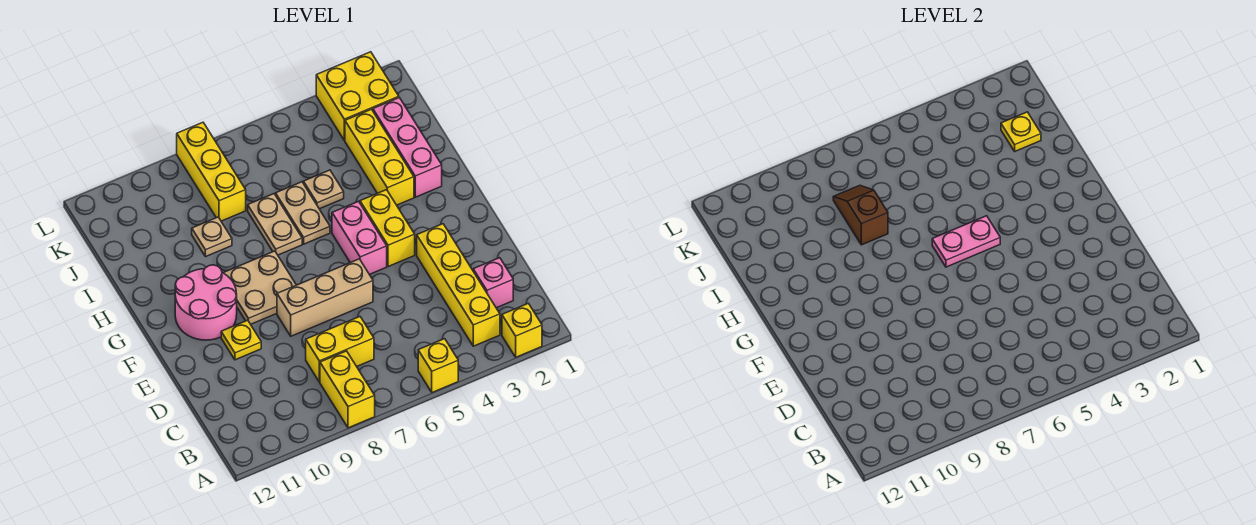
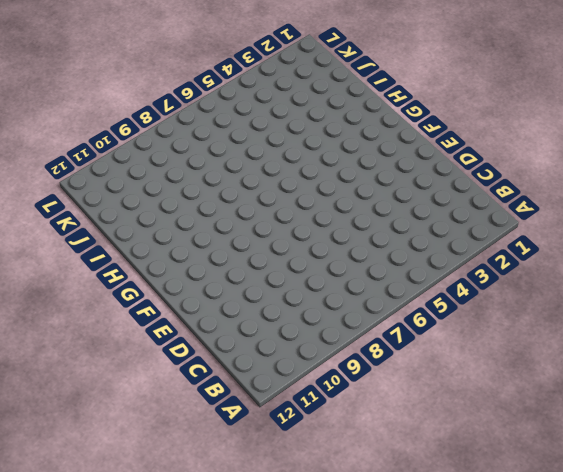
none -> yellow brick A2 level 1
none -> yellow brick A5 level 1
none -> yellow brick A8:B8 level 1

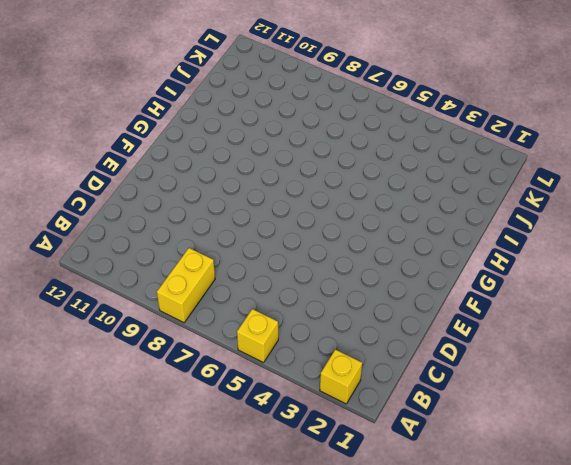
none -> yellow brick B3:E3 level 1
none -> pink brick C2 level 1
none -> yellow brick C7:C8 level 1

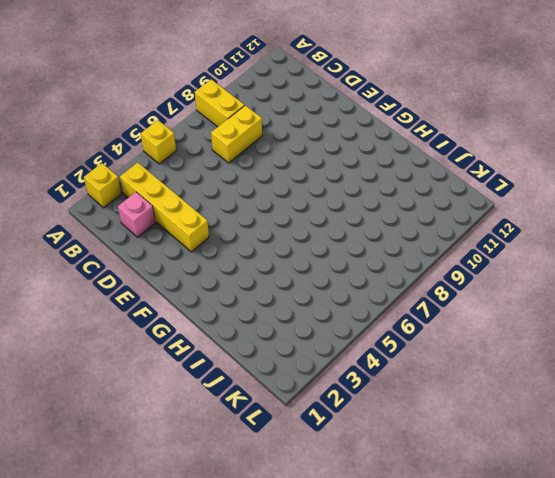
none -> tan brick E6:E8 level 1
none -> yellow plate E10 level 1
none -> yellow brick F4:G4 level 1

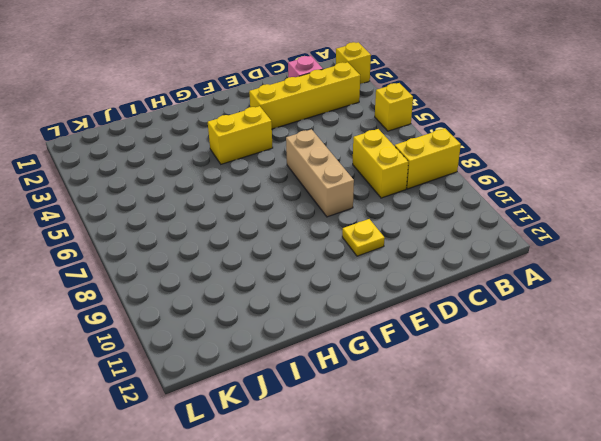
none -> pink brick F5:G5 level 1
none -> tan plate F8:G9 level 1
none -> pink round brick F10:G11 level 1

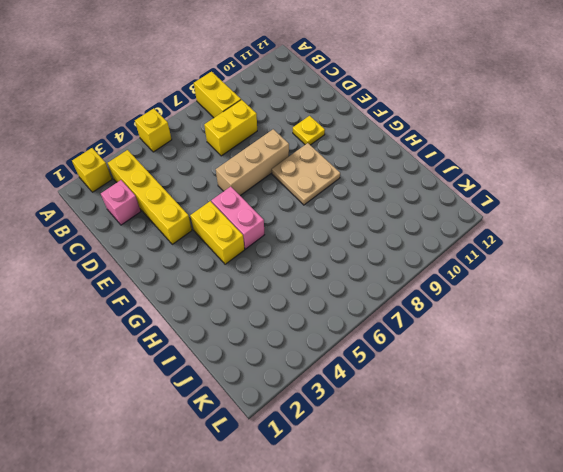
none -> pink round brick F10:G11 level 1
none -> pink brick H2:J2 level 1
none -> yellow brick H3:J3 level 1

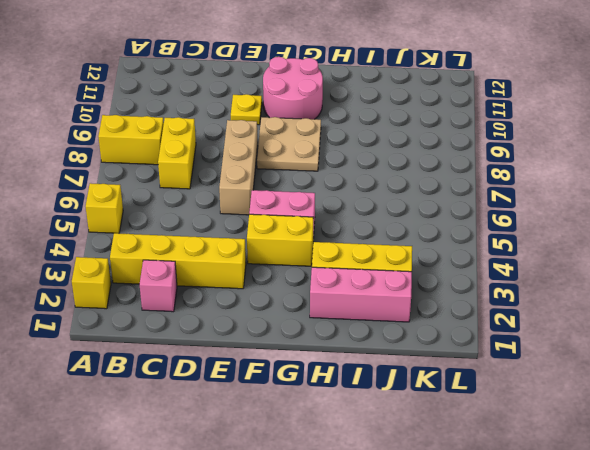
none -> tan plate H6:I6 level 1
none -> tan plate H7:I7 level 1
none -> tan plate I5 level 1

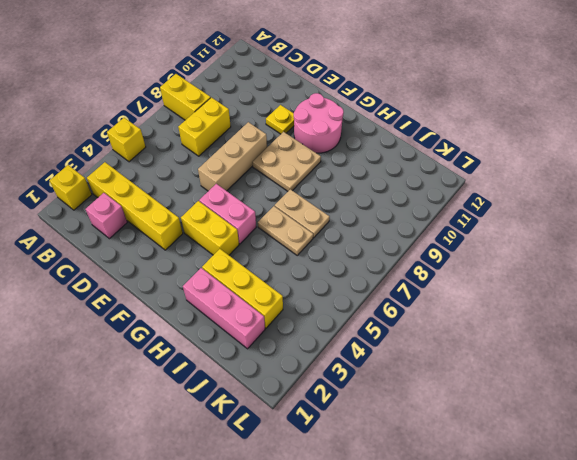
none -> tan plate I5 level 1
none -> tan plate I9 level 1
none -> yellow brick J8:L8 level 1

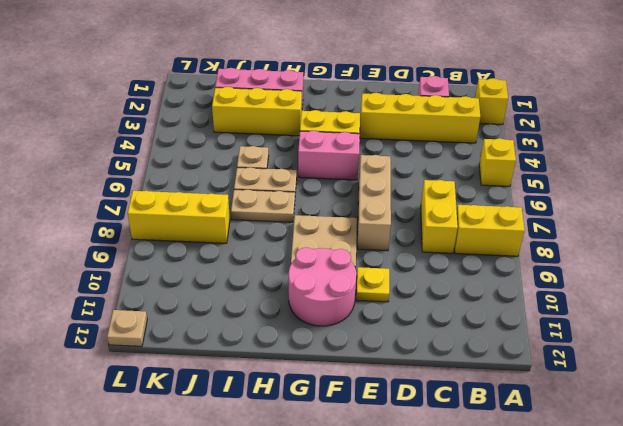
tan plate L12 level 1 -> tan plate I9 level 1
none -> yellow brick K2:L3 level 1
none -> pink plate G5:G6 level 2
none -> brown slope I8:J8 level 2 top I

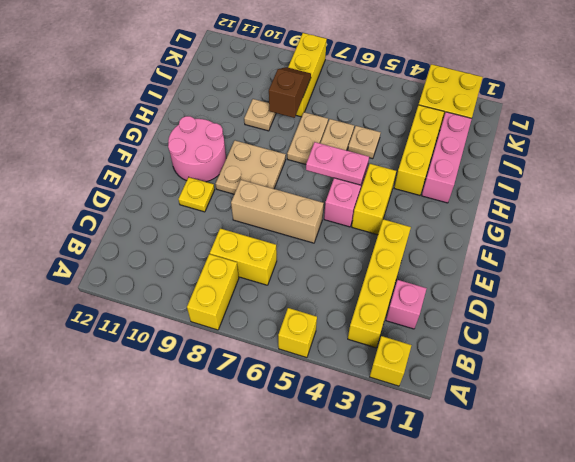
none -> yellow plate J2 level 2

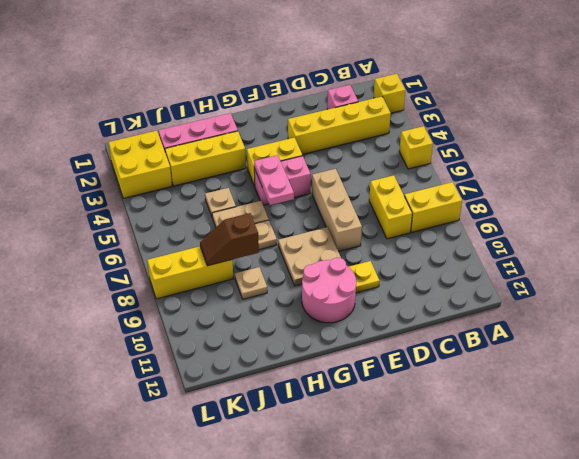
none -> yellow plate J2 level 2

